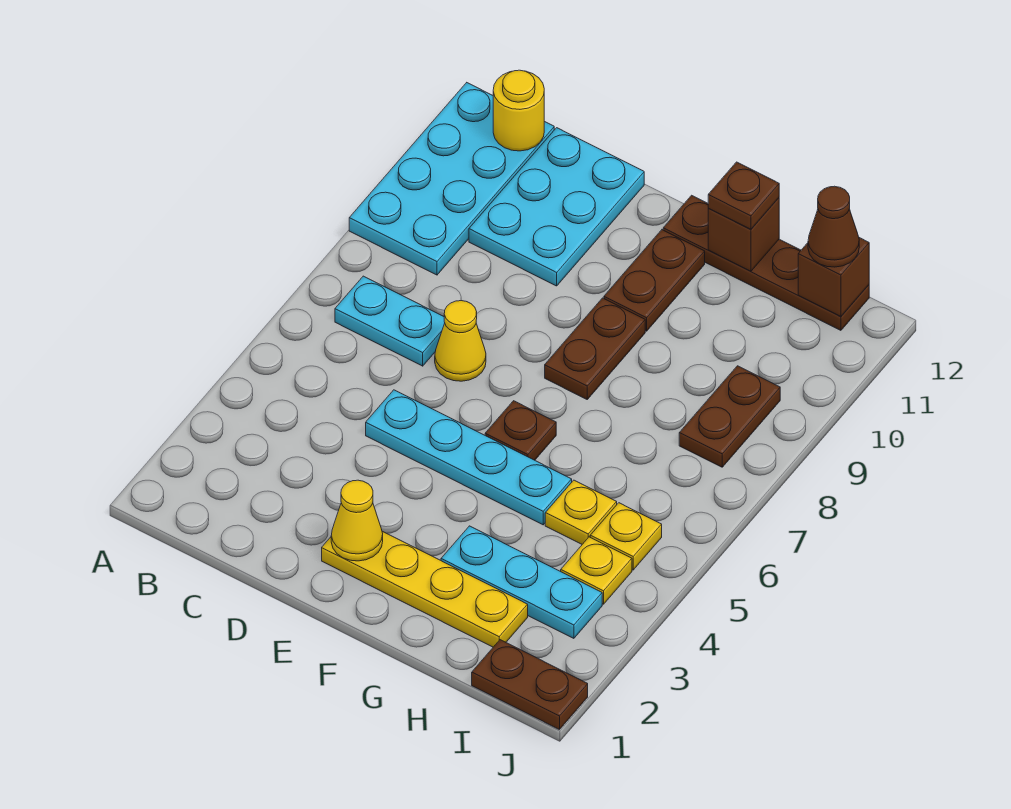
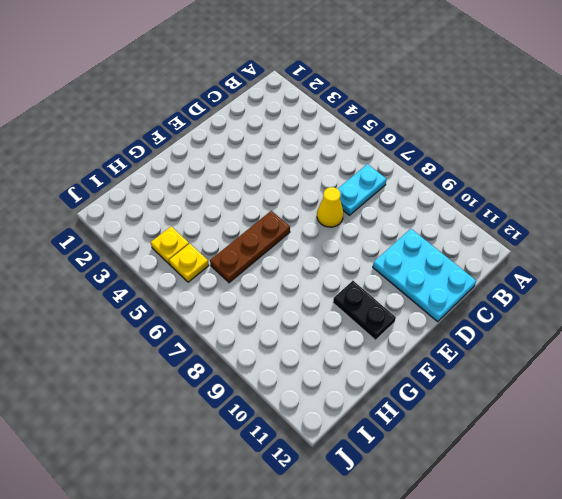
brown plate F6:H6 level 1 -> brown plate F6 level 1
black plate F10:F11 level 1 -> brown plate F10:F11 level 1
none -> cyan plate A9:B12 level 1
none -> cyan plate D5:G5 level 1
none -> yellow plate E2:H2 level 1

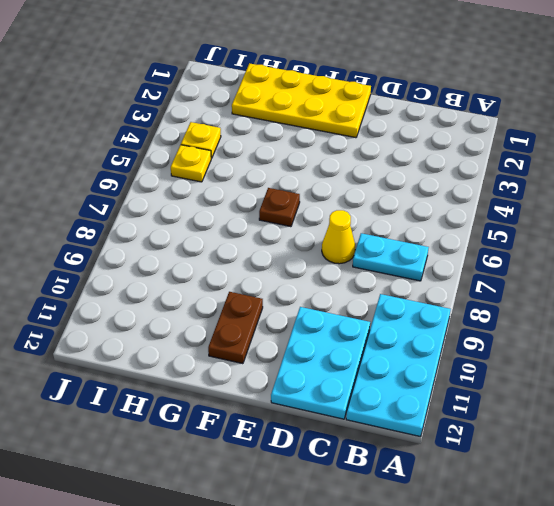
yellow plate E1:H2 level 1 -> yellow plate E2:H2 level 1
none -> cyan plate D5:G5 level 1
none -> brown plate F8:F9 level 1
none -> brown plate F12:I12 level 1

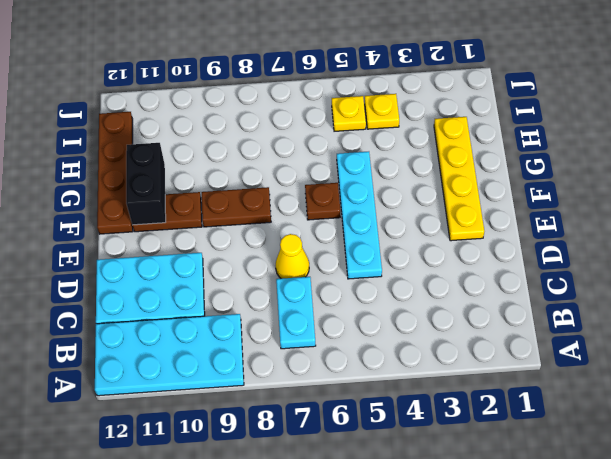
black brick F11:G11 level 2 -> none
none -> cyan plate G3:I3 level 1
none -> yellow plate H5 level 1
none -> brown plate I1:J1 level 1

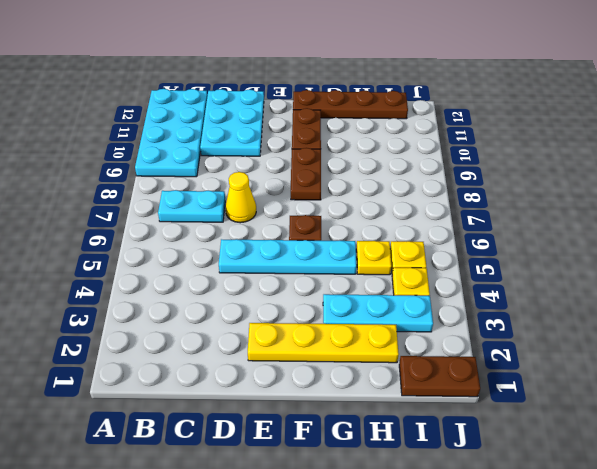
none -> brown plate I8:I9 level 1
none -> yellow round brick B12 level 2
none -> yellow cone E2 level 2

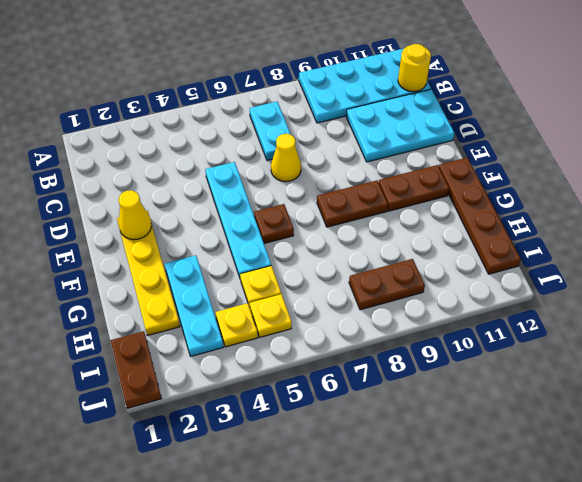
none -> brown brick G12 level 2
none -> brown brick I12 level 2
none -> brown plate G12 level 3

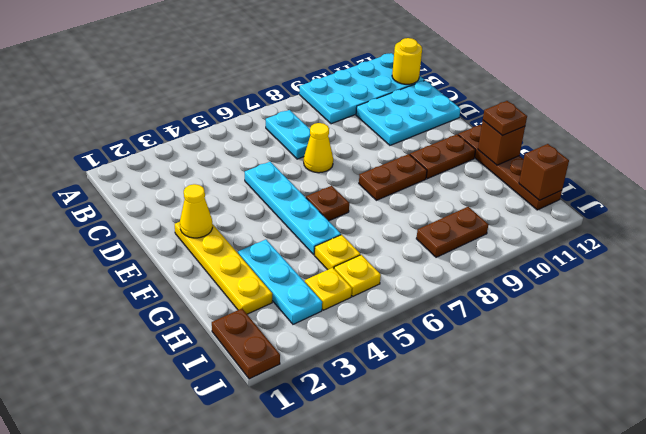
none -> brown cone I12 level 3

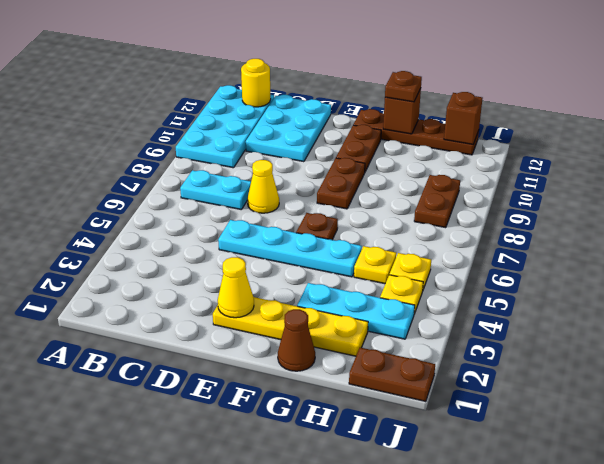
brown cone G1 level 1 -> brown cone I12 level 3

